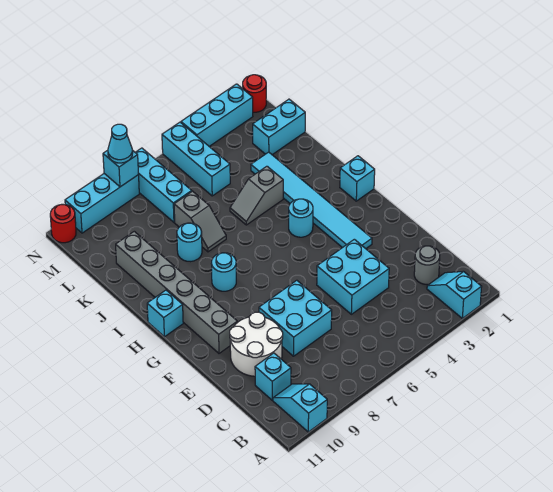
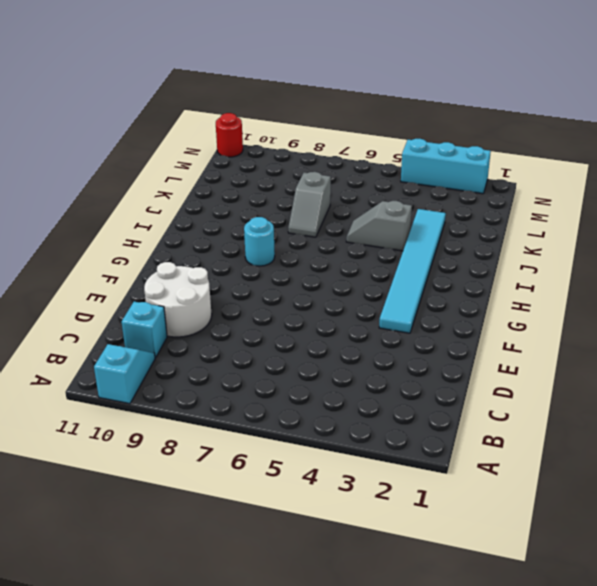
none -> cyan slope A2:B2 level 1 top A
none -> grey round brick C2 level 1
none -> cyan brick D4:E5 level 1

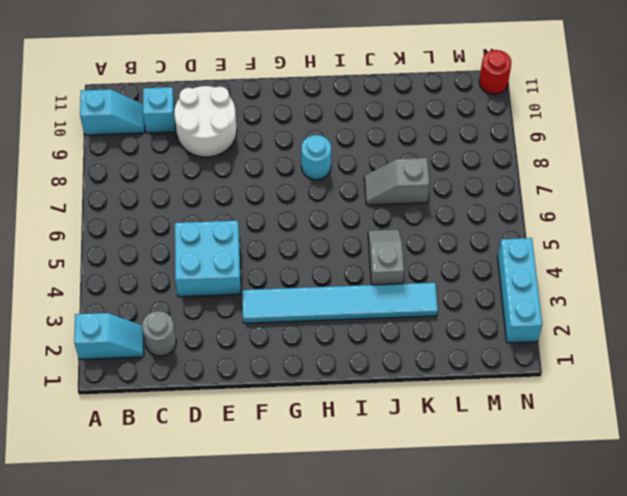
none -> cyan brick D7:E8 level 1
none -> grey brick F10:K10 level 1
none -> cyan brick H1 level 1

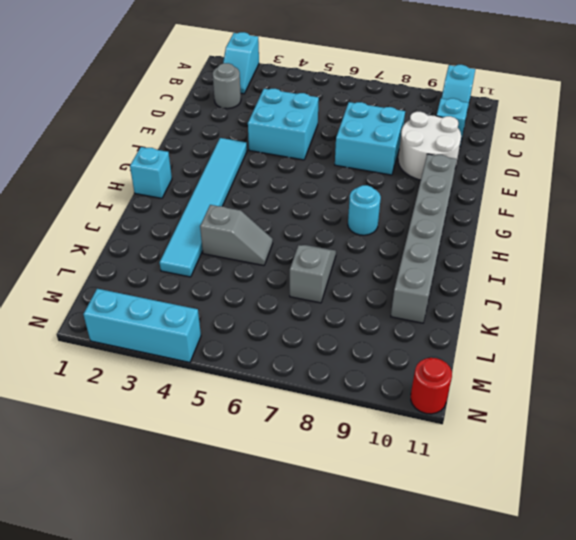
none -> cyan round brick H4 level 1
none -> cyan brick H11 level 1
none -> cyan round brick J8 level 1

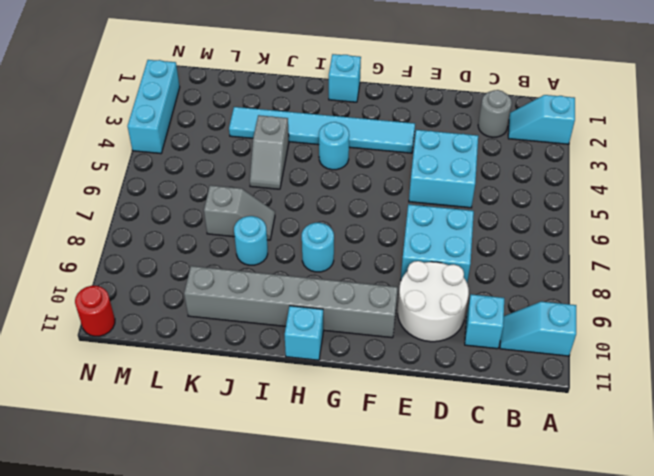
none -> cyan brick L1:L2 level 1
none -> cyan brick L5:N5 level 1
none -> cyan brick L7:N7 level 1

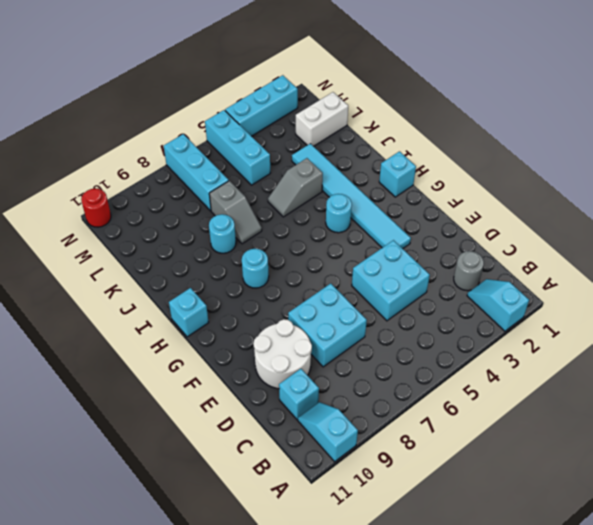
white brick L1:L2 level 1 -> cyan brick L1:L2 level 1
none -> grey brick F10:K10 level 1
none -> red round brick N1 level 1
none -> cyan brick N8:N10 level 1

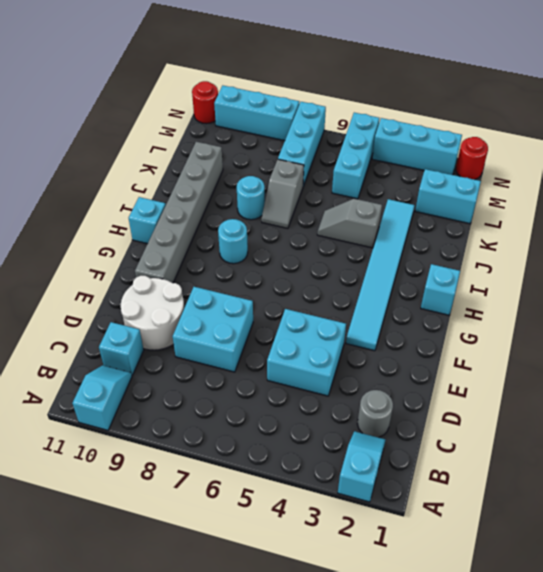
none -> cyan round brick H4 level 1
none -> cyan brick N8 level 2
none -> cyan cone N8 level 3

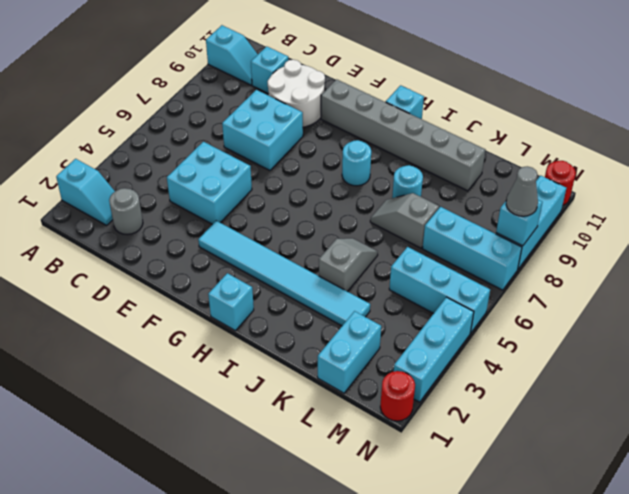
grey cone N8 level 3 -> cyan cone N8 level 3
none -> cyan round brick H4 level 1

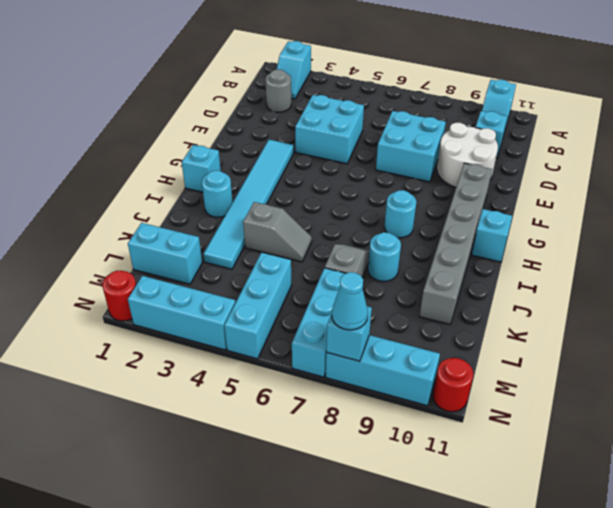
cyan round brick I2 level 1 -> cyan round brick H4 level 1

